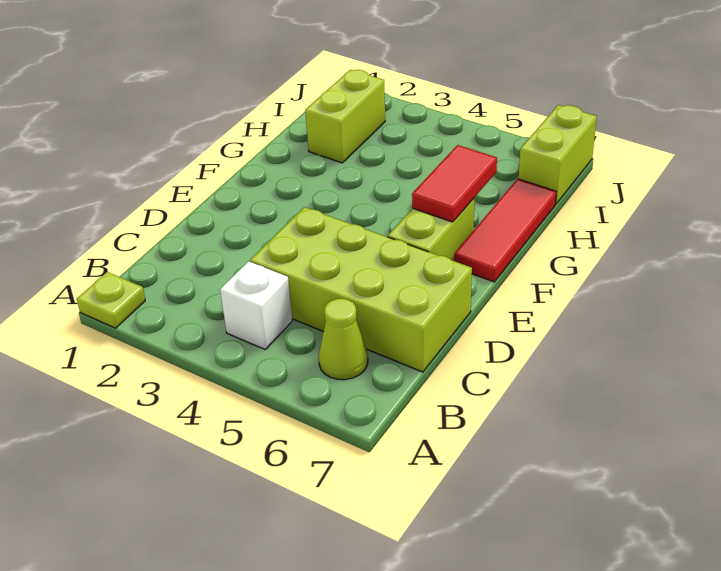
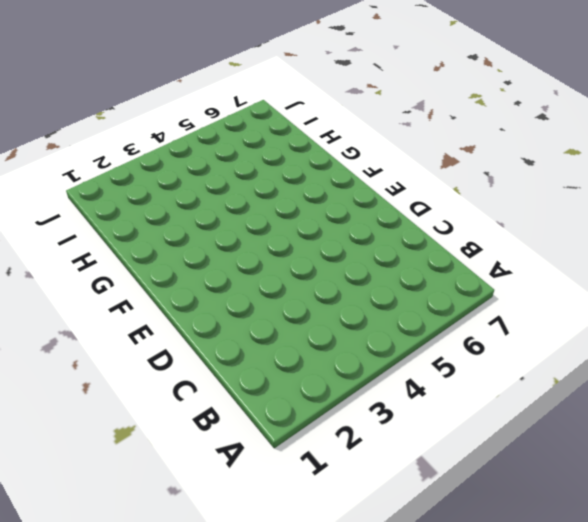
none -> lime plate A1 level 1
none -> white brick B4 level 1

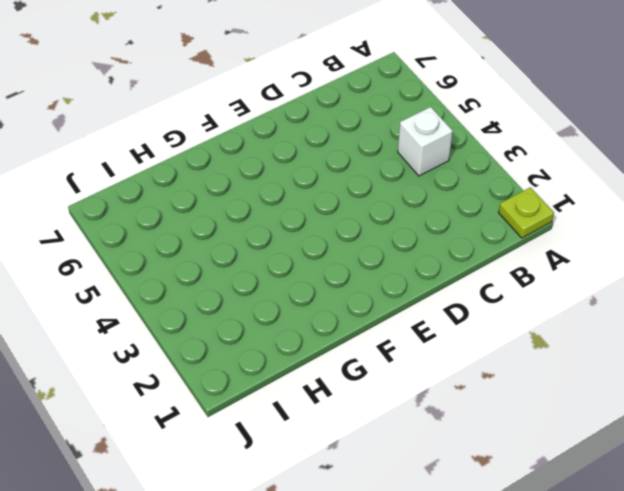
none -> lime cone B6 level 1
none -> lime brick C4:D7 level 1

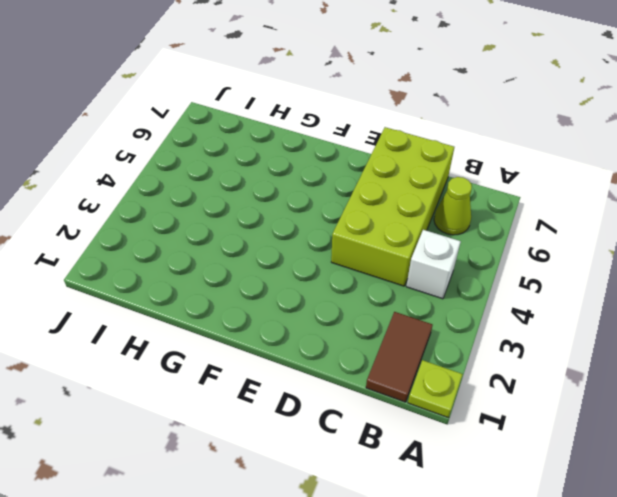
brown tile B1:B2 level 1 -> none
none -> lime brick E6:F6 level 1
none -> red tile F7:H7 level 1

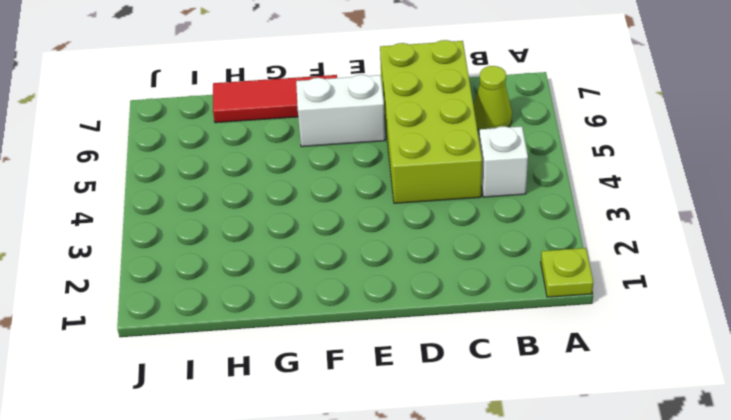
white brick E6:F6 level 1 -> lime brick E6:F6 level 1
none -> lime brick H2:I2 level 1
none -> lime brick I7:J7 level 1

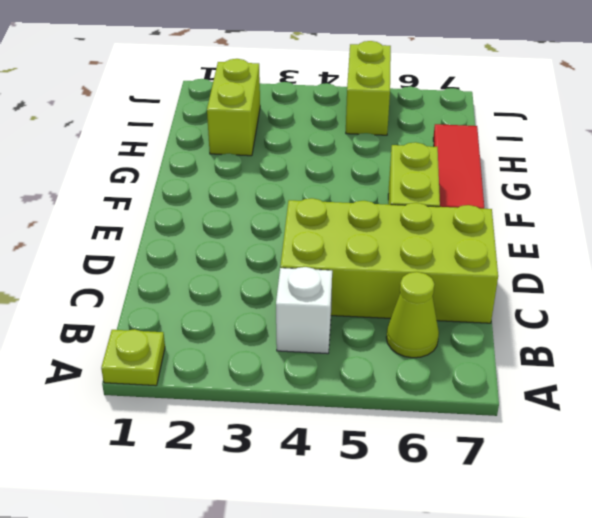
lime brick I5:J5 level 1 -> lime brick I7:J7 level 1
none -> red tile F6:G6 level 2

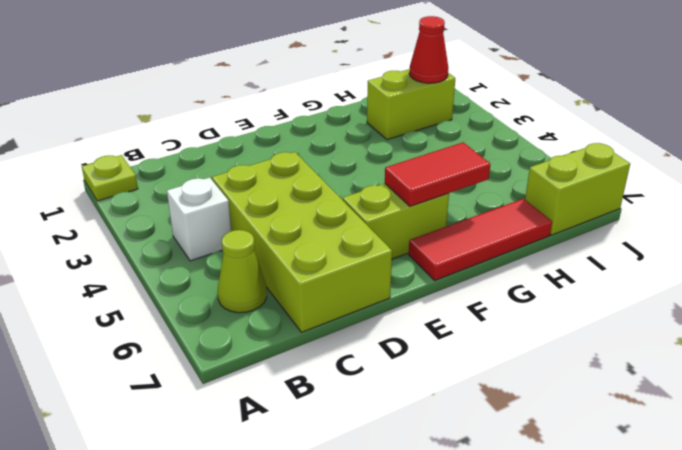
red cone I2 level 2 -> none

